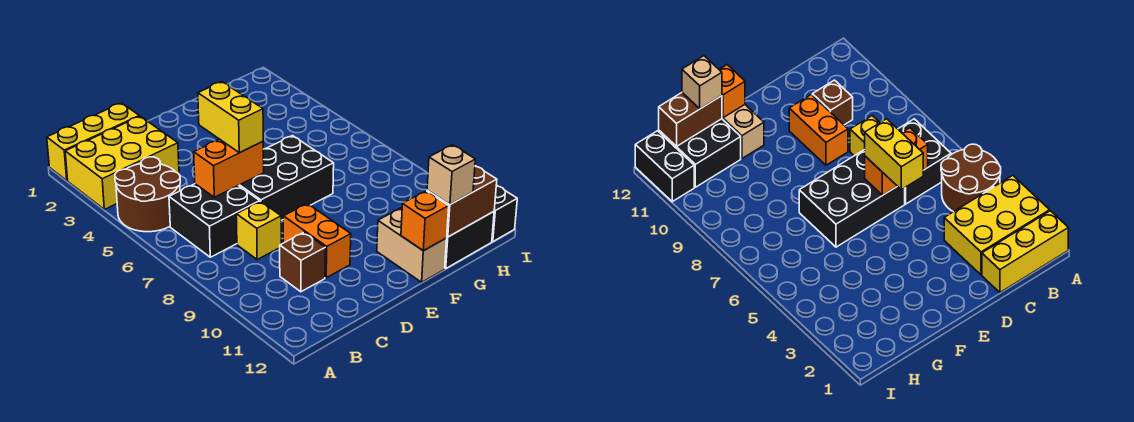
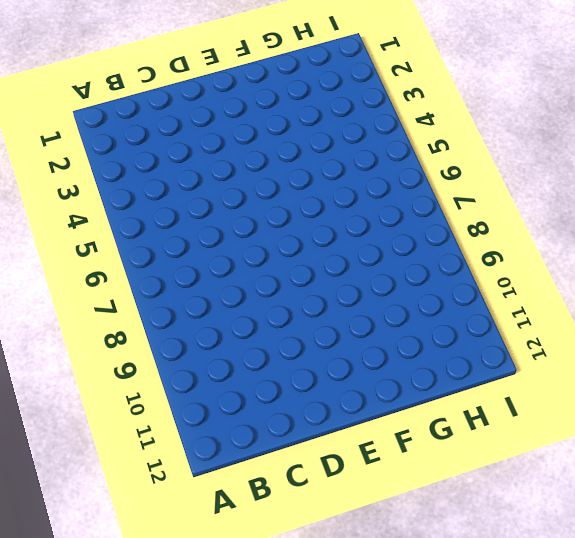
none -> yellow brick A1:C1 level 1
none -> yellow brick A2:C3 level 1
none -> brown round brick A4:B5 level 1

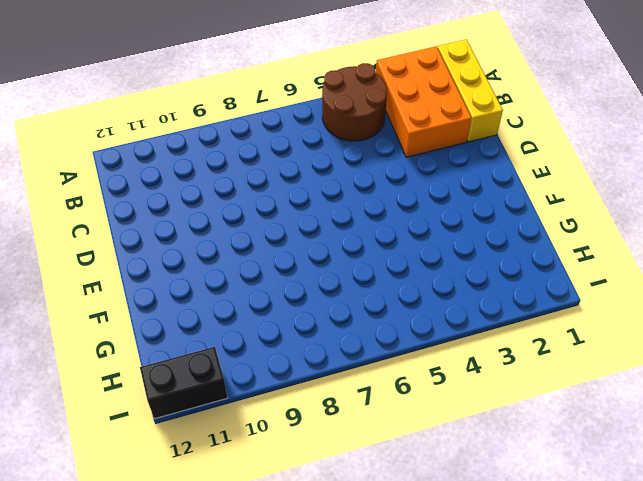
orange brick A2:C3 level 1 -> yellow brick A2:C3 level 1
none -> black brick B6:C7 level 1
none -> yellow brick C8 level 1
none -> brown brick C10 level 1

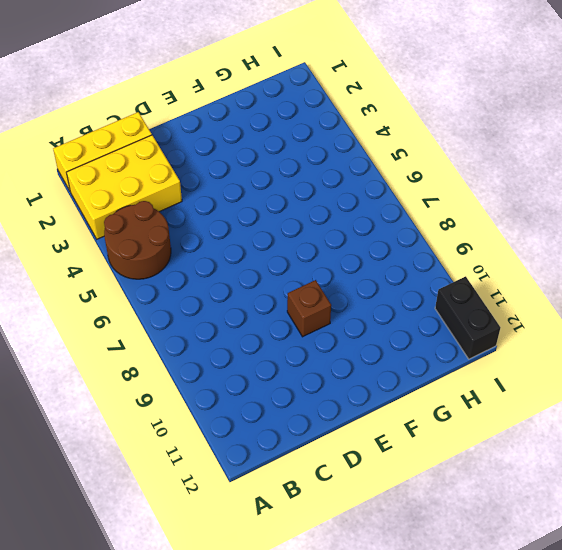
brown brick E9 level 1 -> brown brick C10 level 1
none -> black brick B6:C7 level 1
none -> yellow brick C8 level 1
none -> black brick D6:F7 level 1

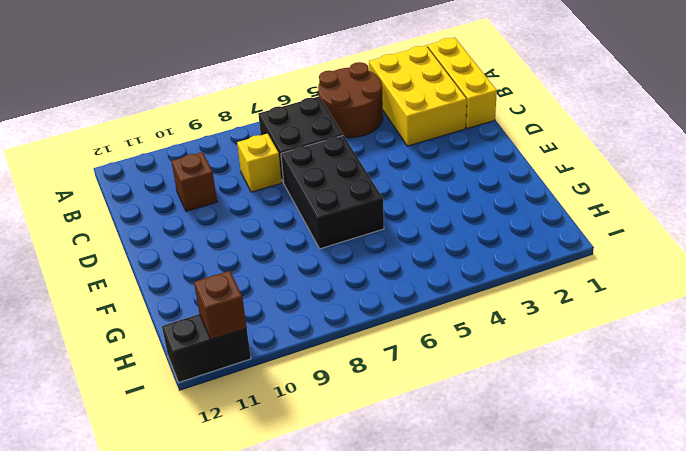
brown brick I11 level 2 -> none
none -> orange brick D9:D10 level 1
none -> tan brick F11:F12 level 1
none -> black brick G11:H12 level 1

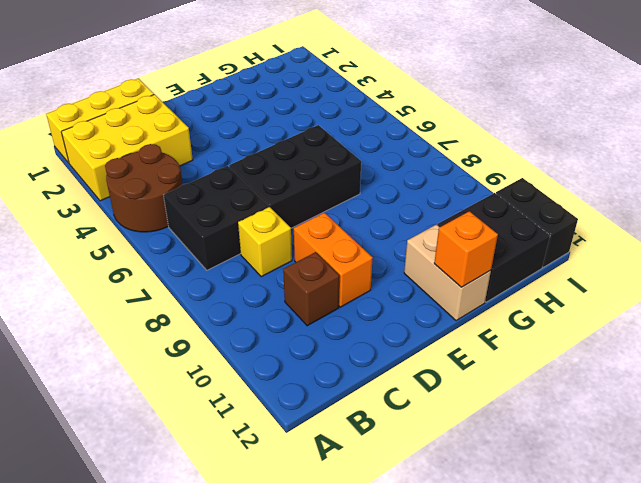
none -> orange brick C6:D6 level 2
none -> brown brick G12:H12 level 2
none -> yellow brick D5:D6 level 3

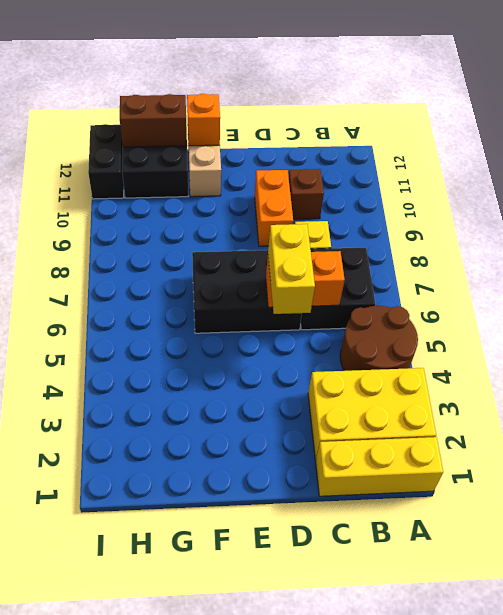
none -> tan brick G12 level 3

